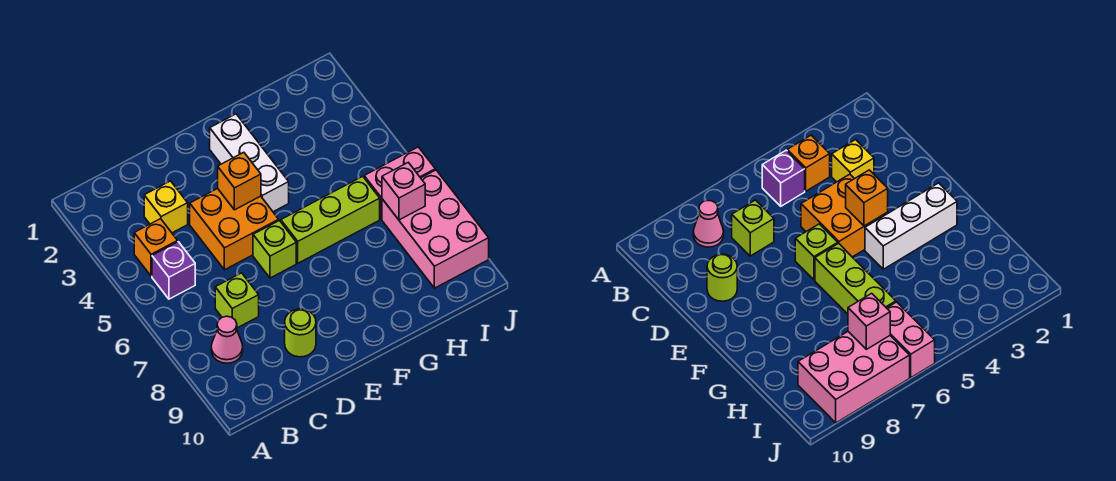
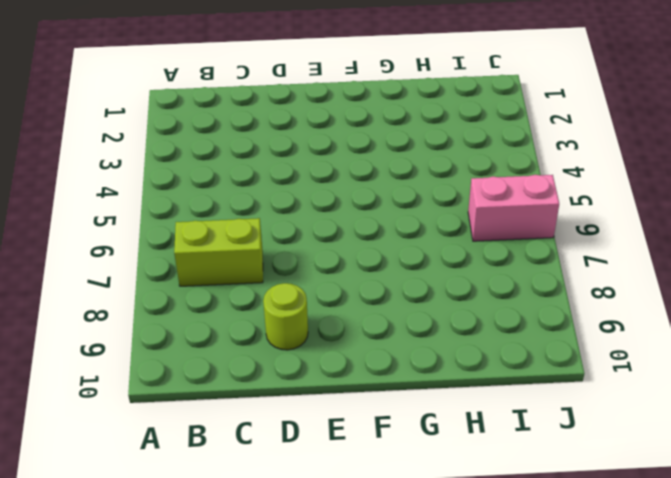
lime brick B7:C7 level 1 -> lime brick C7 level 1
none -> orange brick B4 level 1
none -> purple brick B5 level 1
none -> pink cone B8 level 1

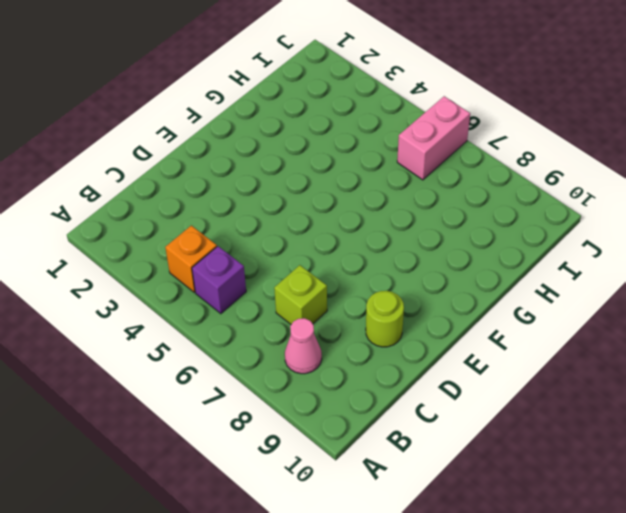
none -> yellow brick C3 level 1
none -> orange brick D4:E5 level 1
none -> lime brick E6 level 1

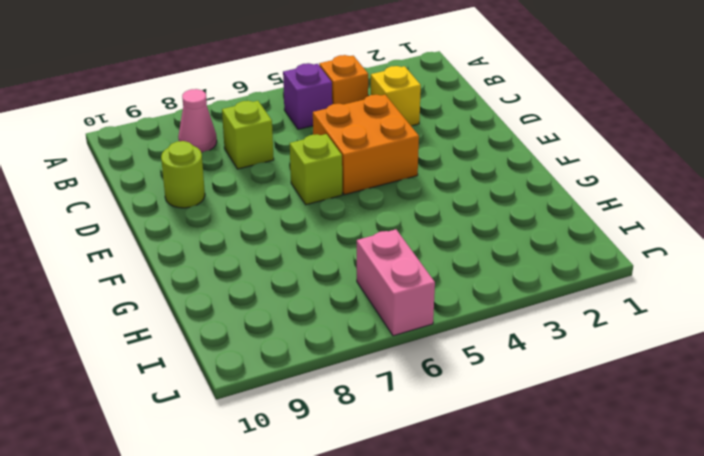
none -> white brick F2:F4 level 1
none -> lime brick F6:H6 level 1
none -> pink brick I7:J9 level 1

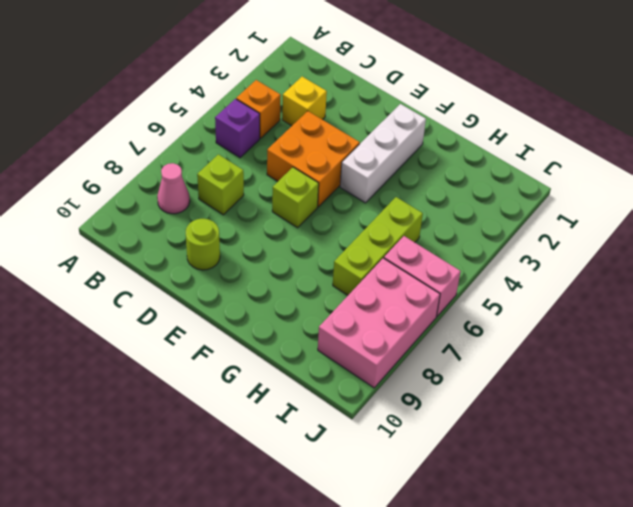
lime brick H5:H7 level 1 -> lime brick F6:H6 level 1
none -> orange brick E4 level 2
none -> pink brick I7 level 2

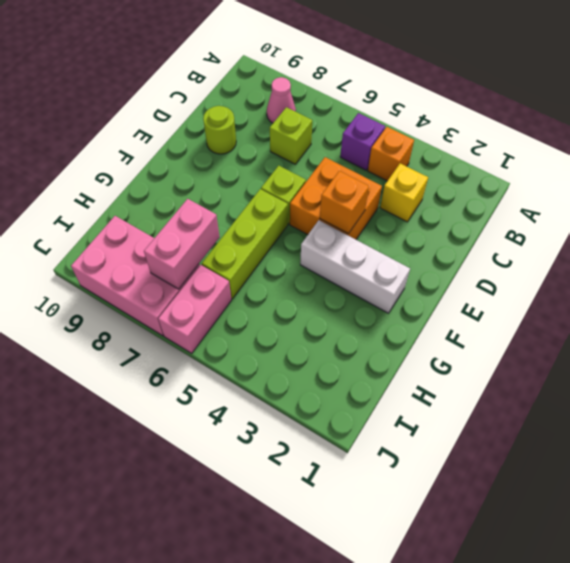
pink brick H7:I7 level 2 -> pink brick I7 level 2

